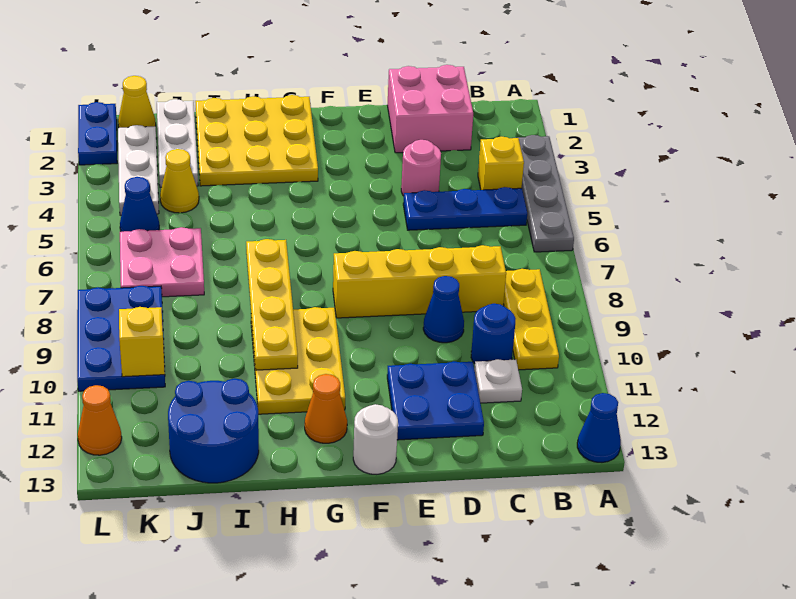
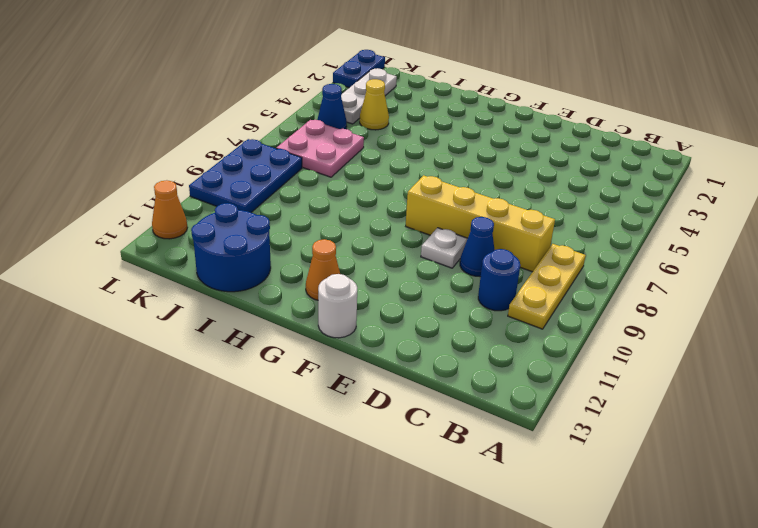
white plate E9 level 1 -> white plate C11 level 1
none -> grey plate A3:A6 level 1
none -> blue cone A13 level 1
none -> yellow brick B4 level 1

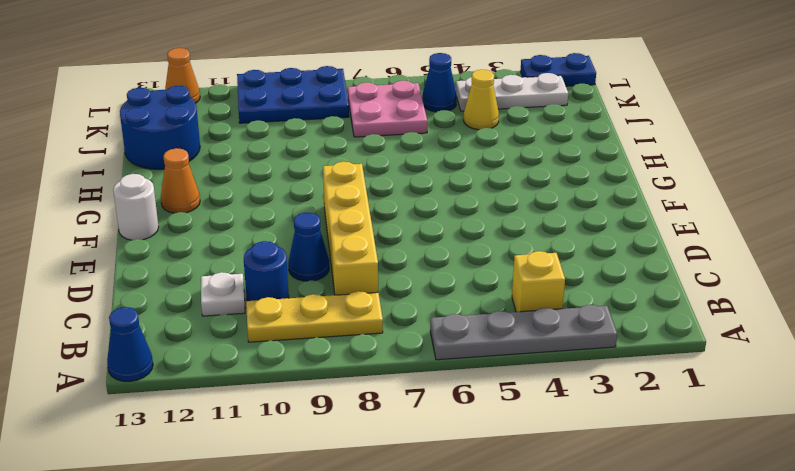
none -> blue plate B5:D5 level 1
none -> pink brick C1:D2 level 1
none -> pink round brick D4 level 1

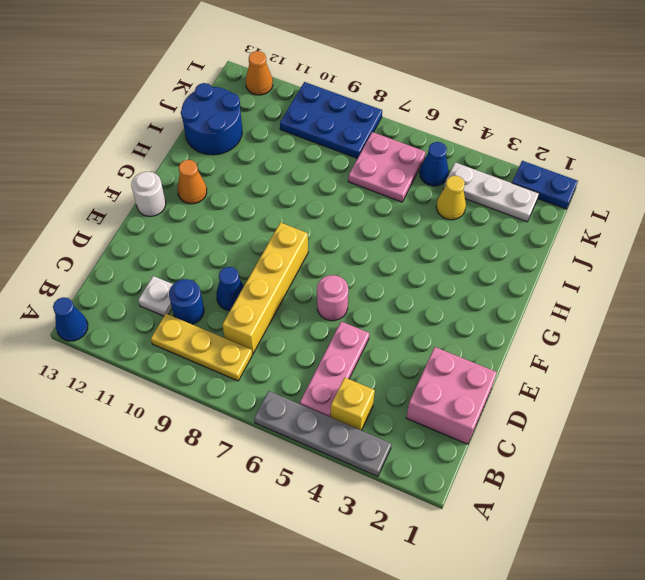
pink plate B5:D5 level 1 -> blue plate B5:D5 level 1
pink round brick E6 level 1 -> pink round brick D4 level 1
none -> blue plate D11:E12 level 1
none -> yellow plate G1:I3 level 1
none -> yellow plate G9:H11 level 1

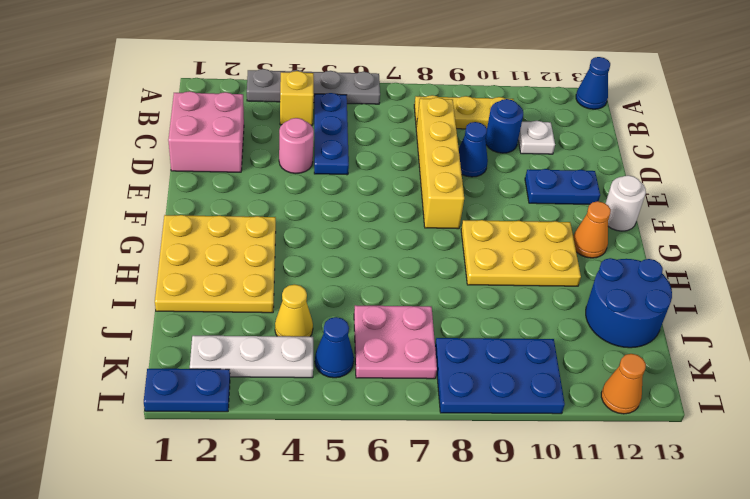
blue plate E11:E12 level 1 -> blue plate D11:E12 level 1
none -> white plate J1:J3 level 1
none -> yellow cone K1 level 1
none -> yellow plate H7:H10 level 2

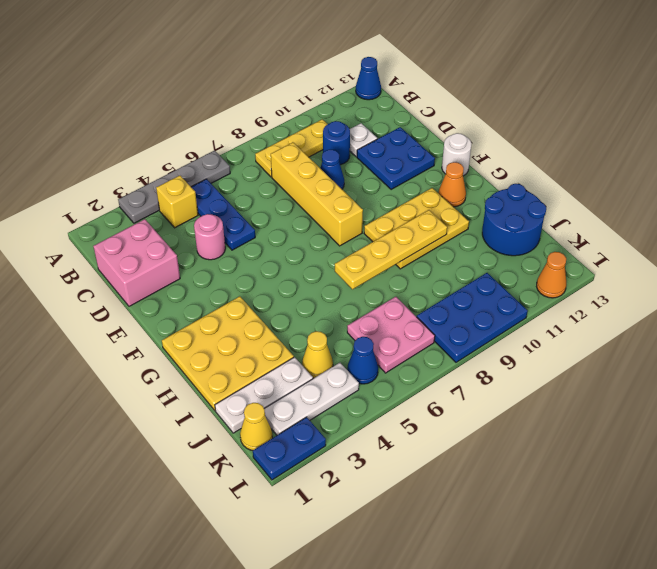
none -> yellow brick K10 level 2

